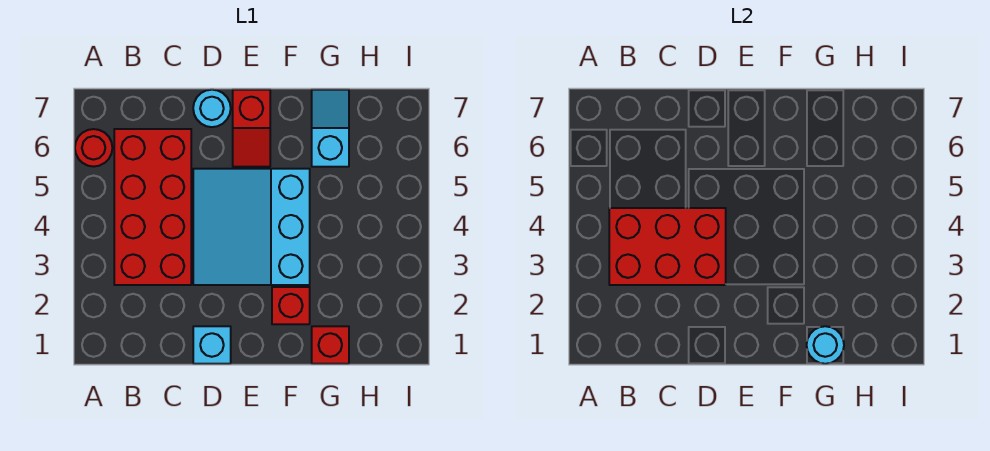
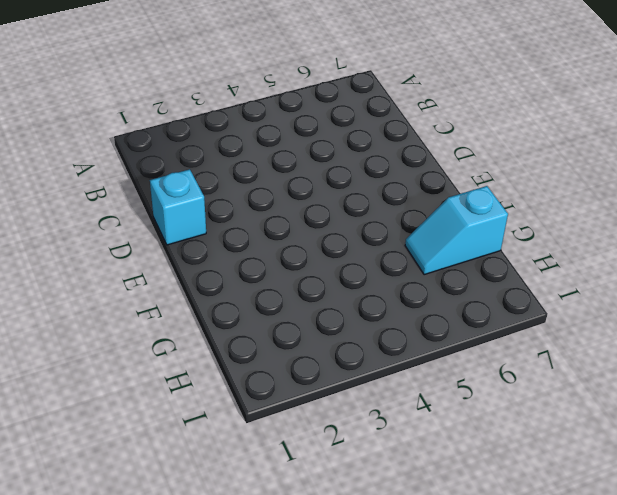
cyan slope G6:G7 level 1 top 7 -> cyan slope G6:G7 level 1 top 6
none -> red round brick A6 level 1
none -> red brick B3:C6 level 1

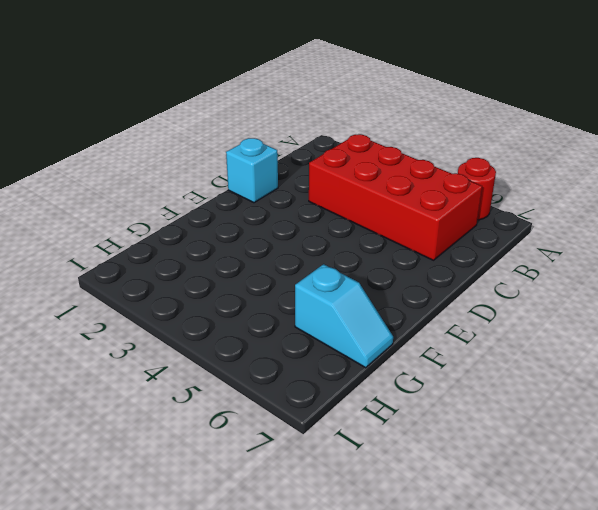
none -> cyan slope D3:F5 level 1 top F
none -> cyan round brick D7 level 1

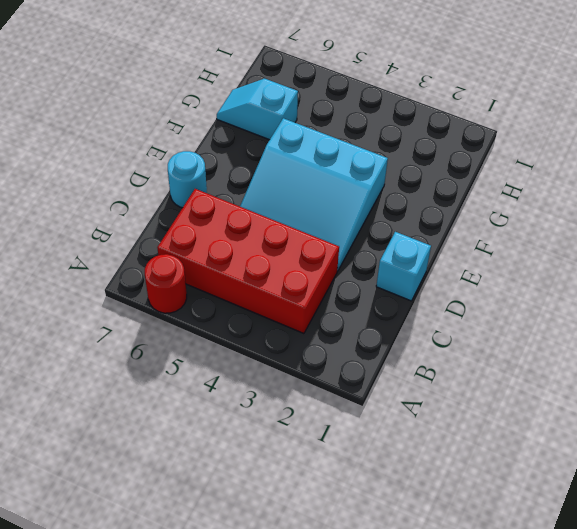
none -> red slope E6:E7 level 1 top 7
none -> red brick F2 level 1

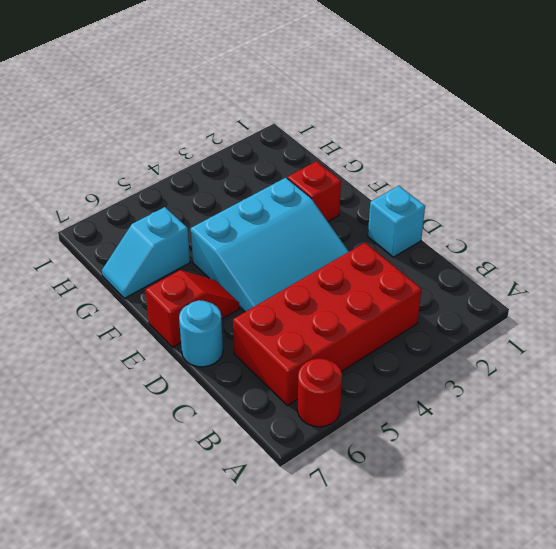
none -> red brick G1 level 1
none -> red brick B3:D4 level 2

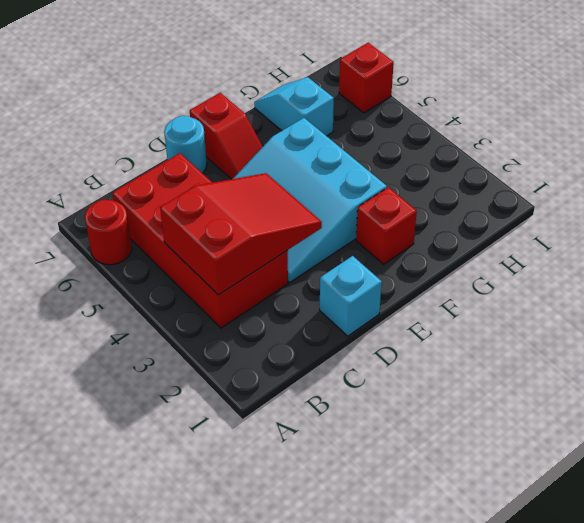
red slope B3:D4 level 2 top B -> red brick B3:D4 level 2
red brick I6 level 1 -> red brick G1 level 1
none -> cyan round brick G1 level 2

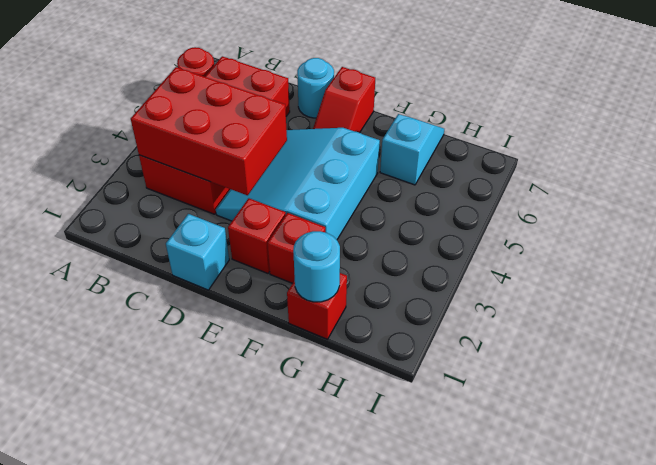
red brick E2 level 1 -> none

